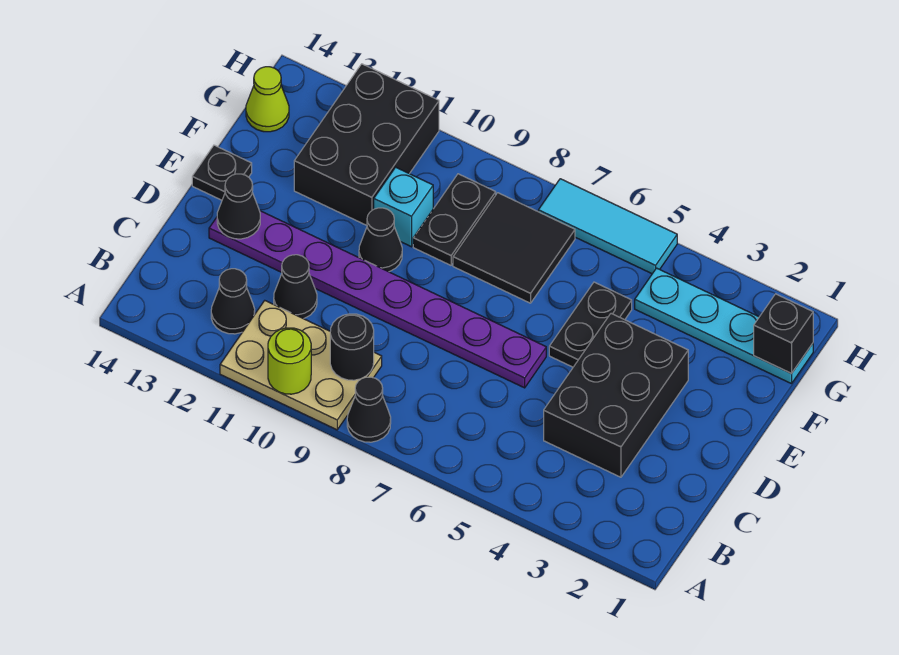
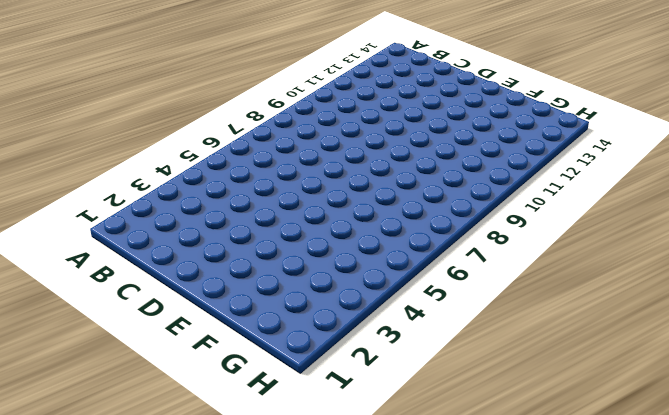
none -> black cone A8 level 1
none -> tan plate A9:B11 level 1
none -> black cone B12 level 1

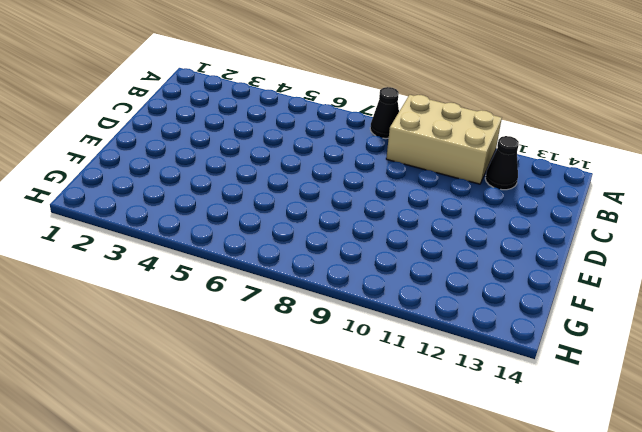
tan brick A9:B11 level 1 -> tan plate A9:B11 level 1
none -> black brick C3:E4 level 1
none -> black cone C11 level 1
none -> purple plate D6:D13 level 1

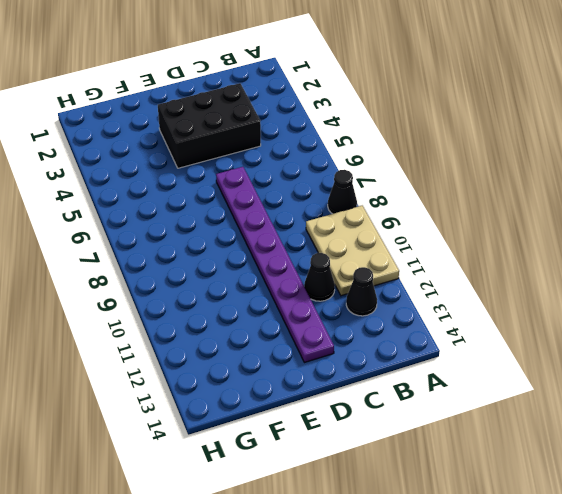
none -> black plate E5:F5 level 1
none -> black cone E10 level 1
none -> black plate E14 level 1

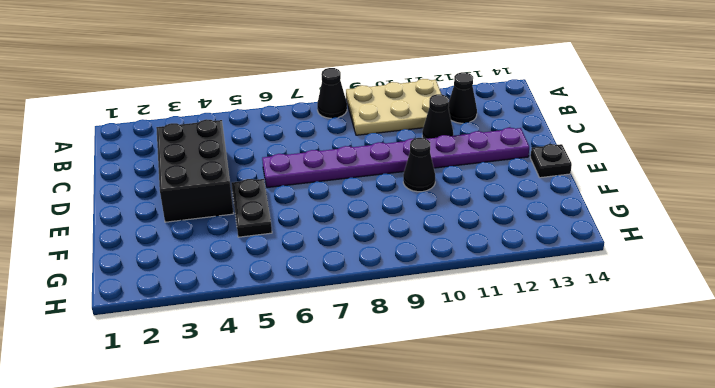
none -> black tile F7:G8 level 1
none -> black plate F9:G9 level 1
none -> cyan brick F10 level 1

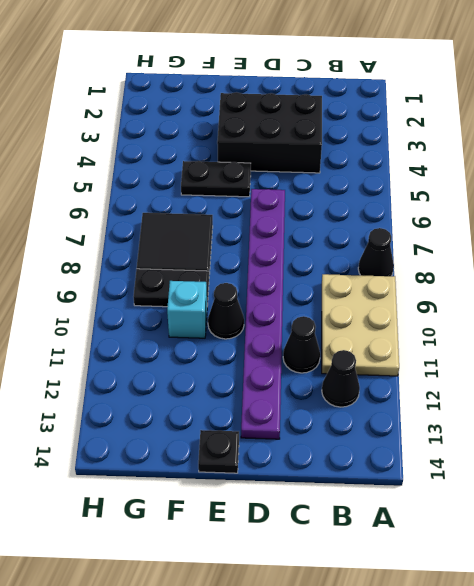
none -> black brick F11:H12 level 1
none -> cyan plate G1:G4 level 1
none -> lime cone G14 level 1

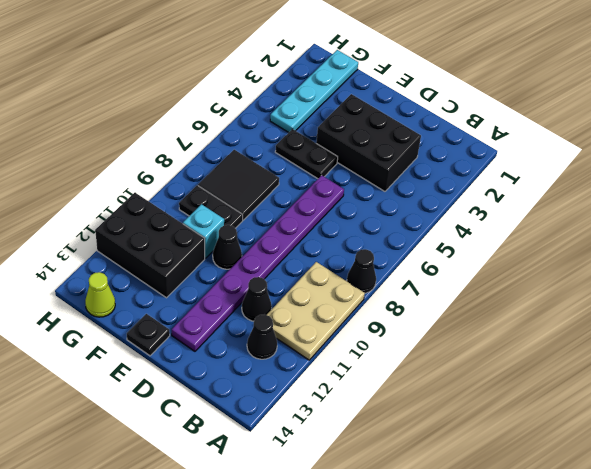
none -> cyan tile H5:H7 level 1
none -> lime round brick A10 level 2
none -> black round brick B9 level 2

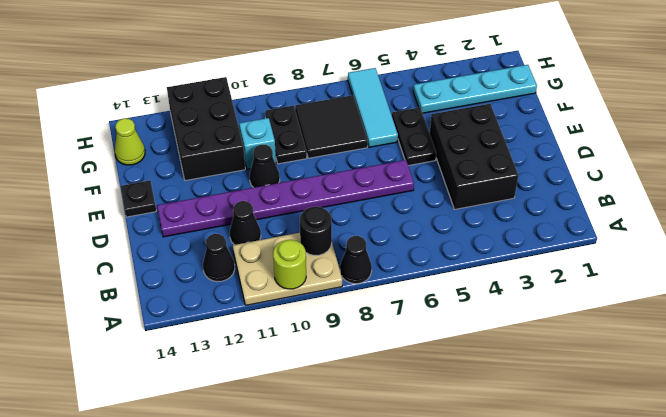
cyan tile F6:H6 level 1 -> cyan tile H5:H7 level 1
none -> black cone D13 level 2
none -> black brick G1 level 2

